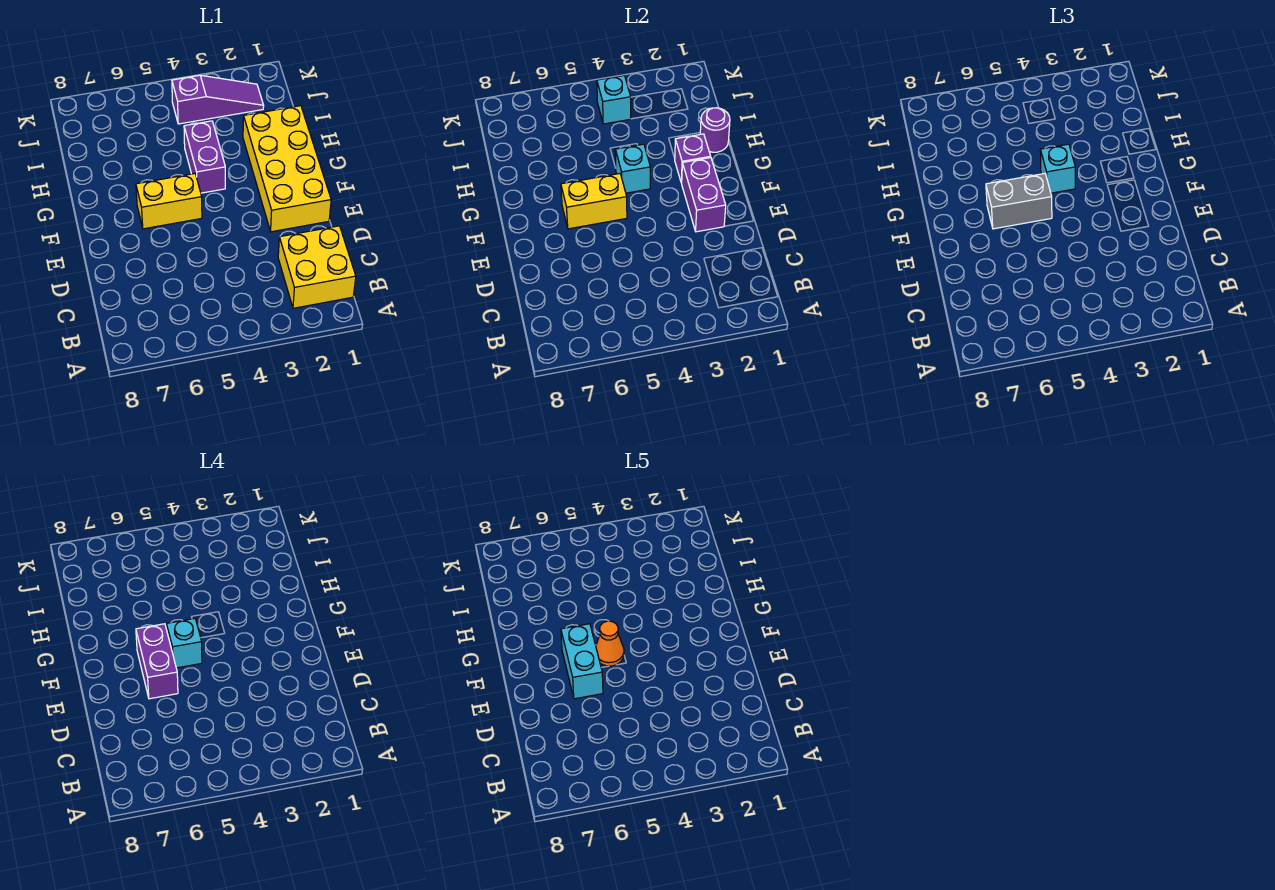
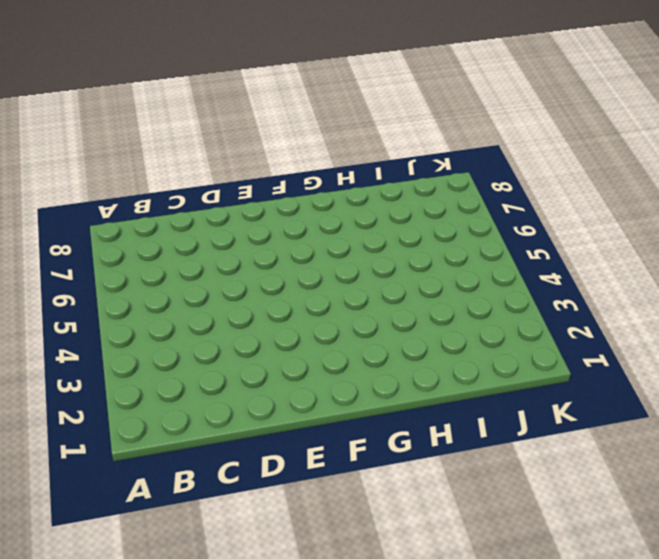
none -> yellow brick B1:C2 level 1
none -> yellow brick E1:H2 level 1
none -> yellow brick F5:F6 level 1

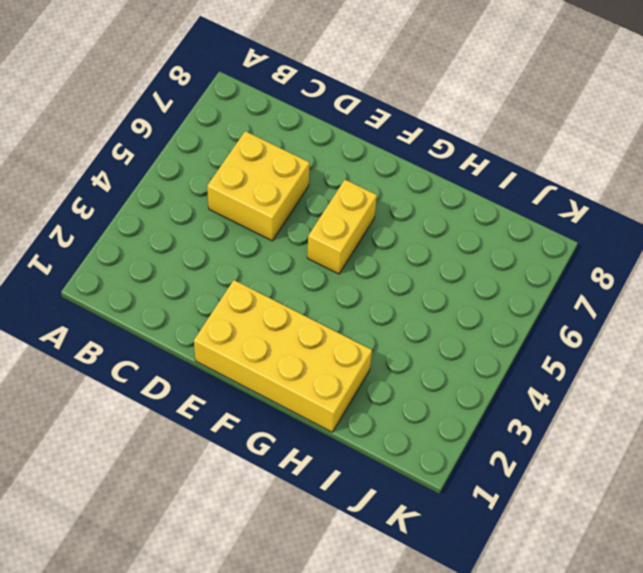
yellow brick C5:D6 level 1 -> yellow brick B1:C2 level 1
none -> purple brick G4:H4 level 1
none -> purple slope J2:J4 level 1 top 4
none -> purple brick E2:F2 level 2

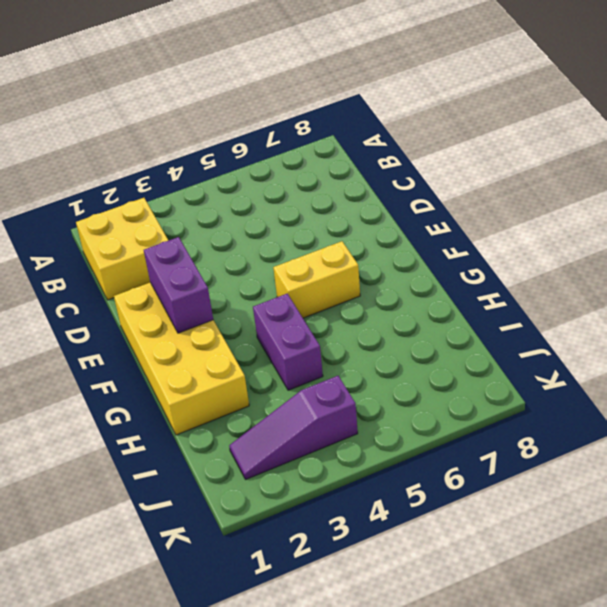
none -> yellow brick F5:F6 level 2
none -> purple brick G2 level 2
none -> cyan brick G4 level 2

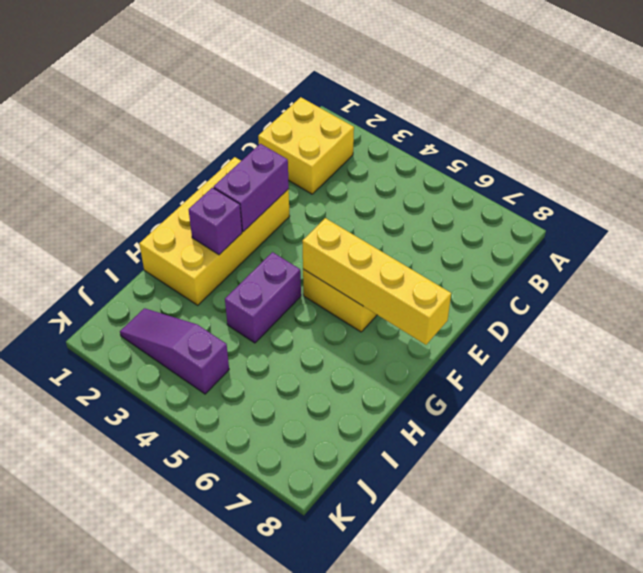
yellow brick F5:F8 level 2 -> yellow brick F5:F6 level 2
none -> cyan brick G4 level 2
none -> purple round brick H1 level 2
none -> cyan brick J4 level 2

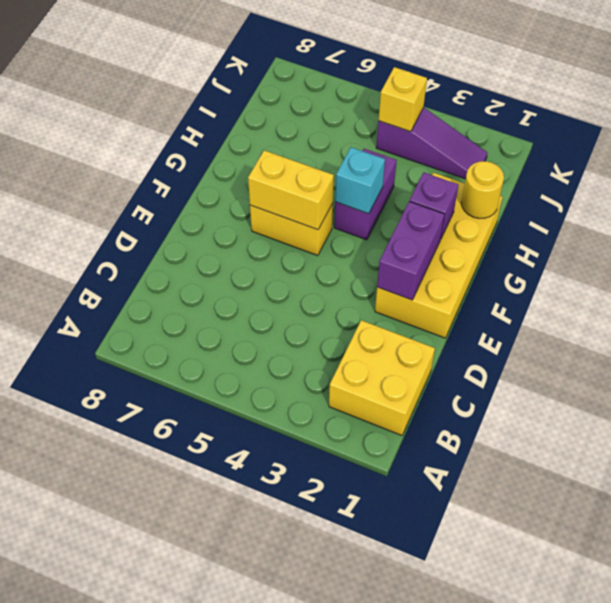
yellow round brick H1 level 2 -> purple round brick H1 level 2
yellow brick J4 level 2 -> cyan brick J4 level 2
none -> grey brick F5:F6 level 3
none -> cyan brick G4 level 3
none -> purple brick E6:F6 level 4

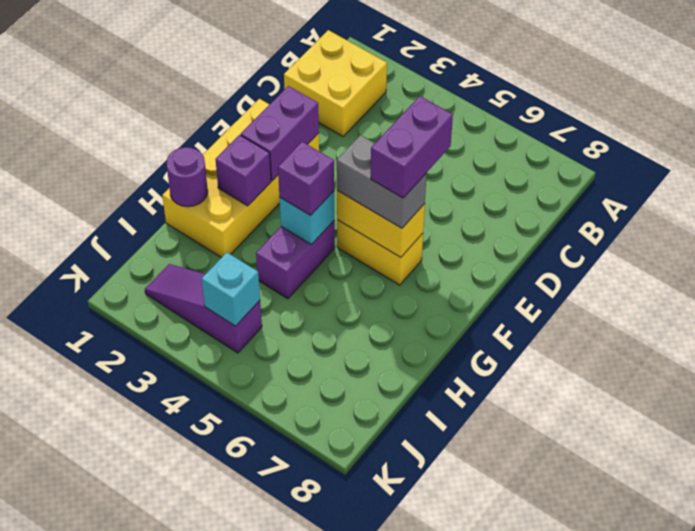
purple brick G4 level 3 -> cyan brick G4 level 3
none -> cyan brick F5 level 4
none -> cyan brick E6:F6 level 5
none -> orange cone F5 level 5

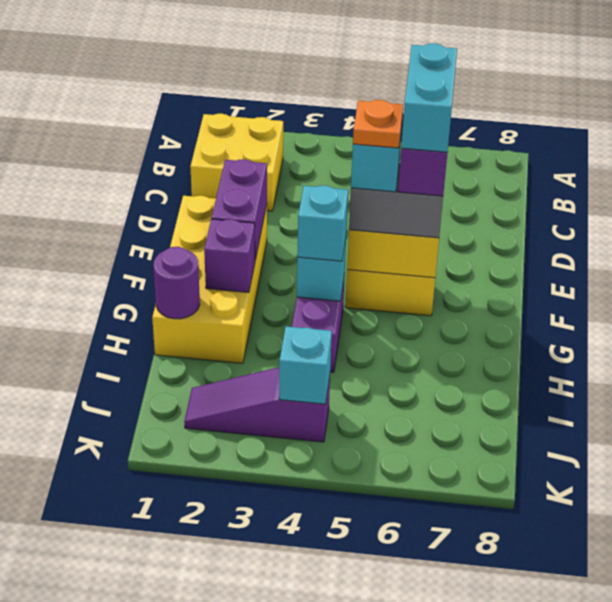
orange plate F5 level 5 -> orange cone F5 level 5

